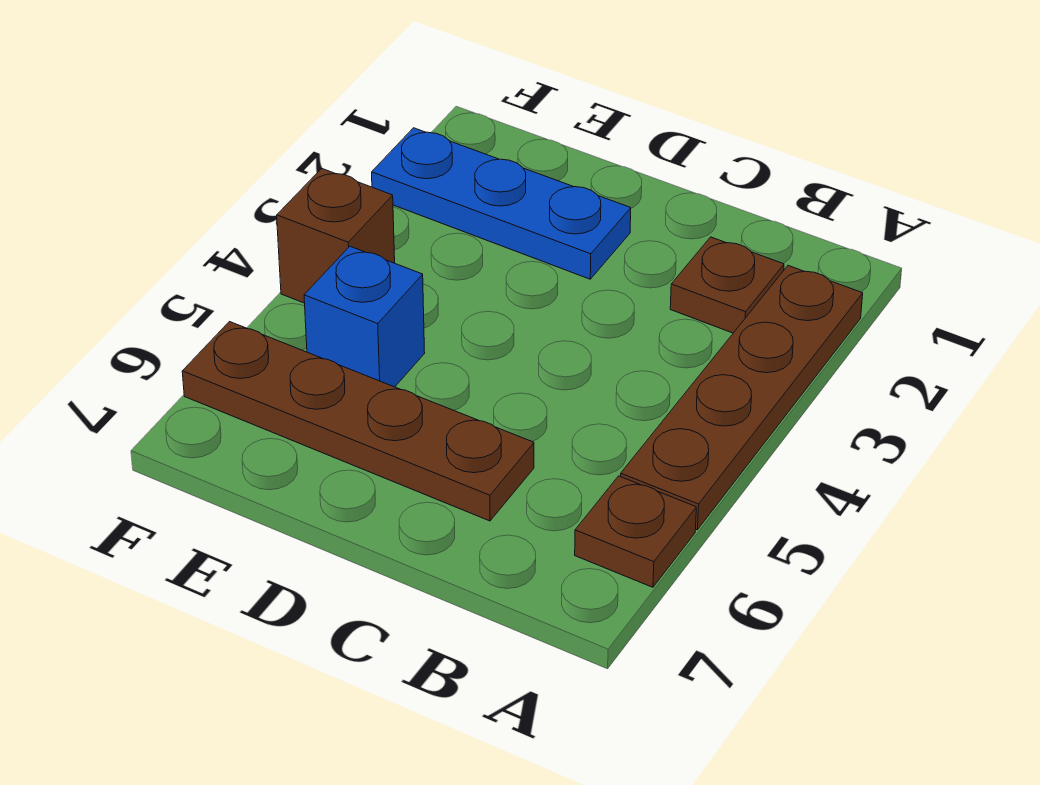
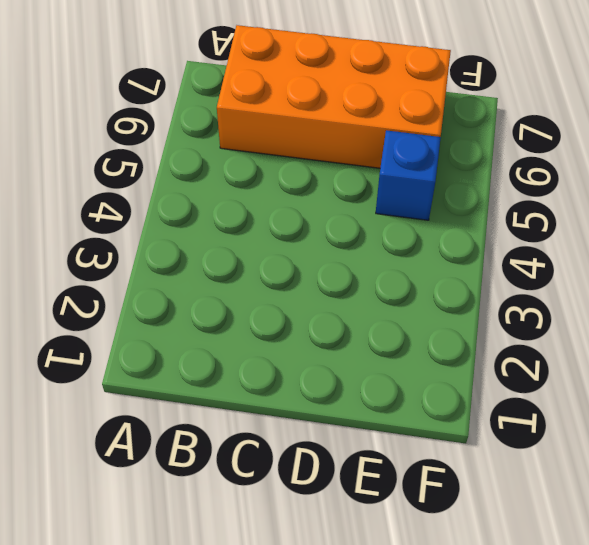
orange brick B6:E7 level 1 -> brown plate C6:F6 level 1
none -> brown plate A2:A5 level 1
none -> brown plate A6 level 1

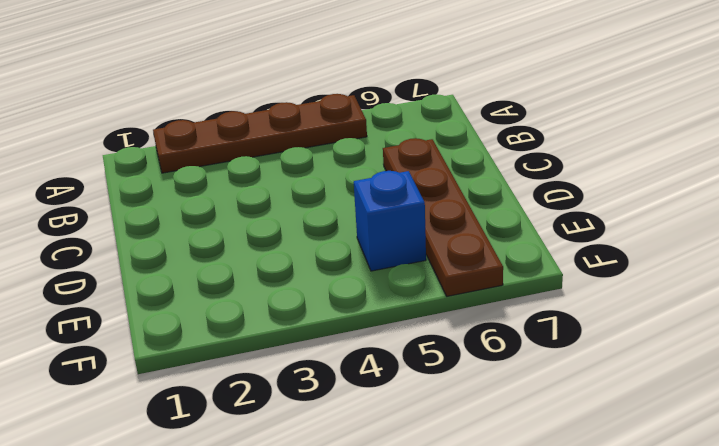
none -> brown plate A6 level 1
none -> brown plate B2 level 1

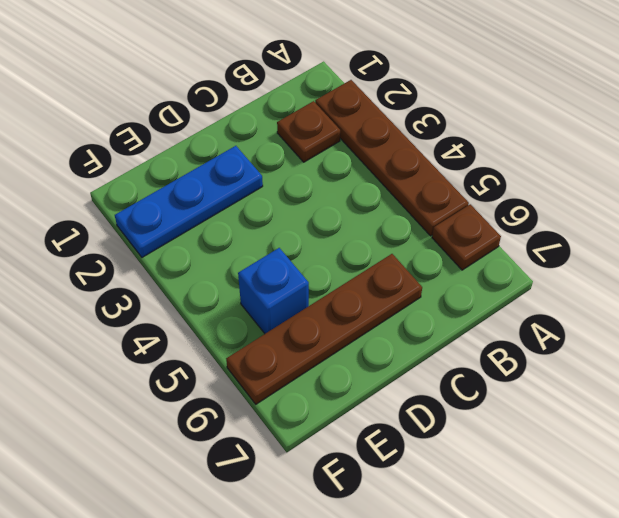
none -> brown brick F4 level 1

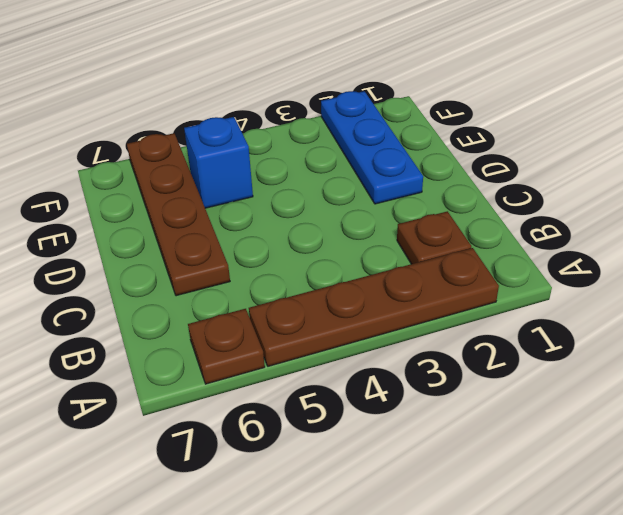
none -> brown brick F4 level 1

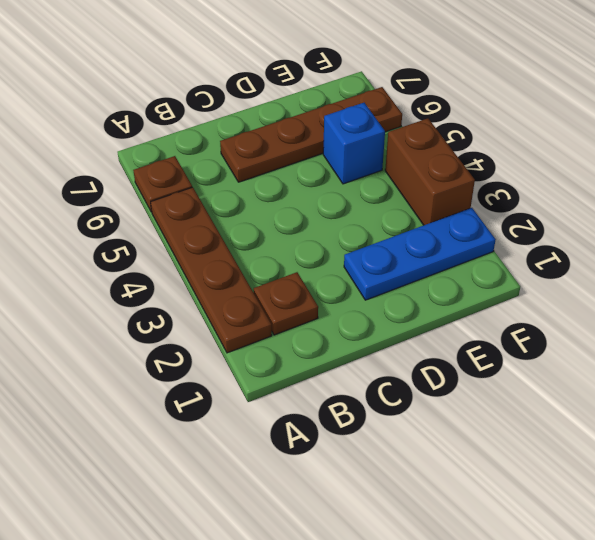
brown brick F3:F4 level 1 -> brown brick F4 level 1

